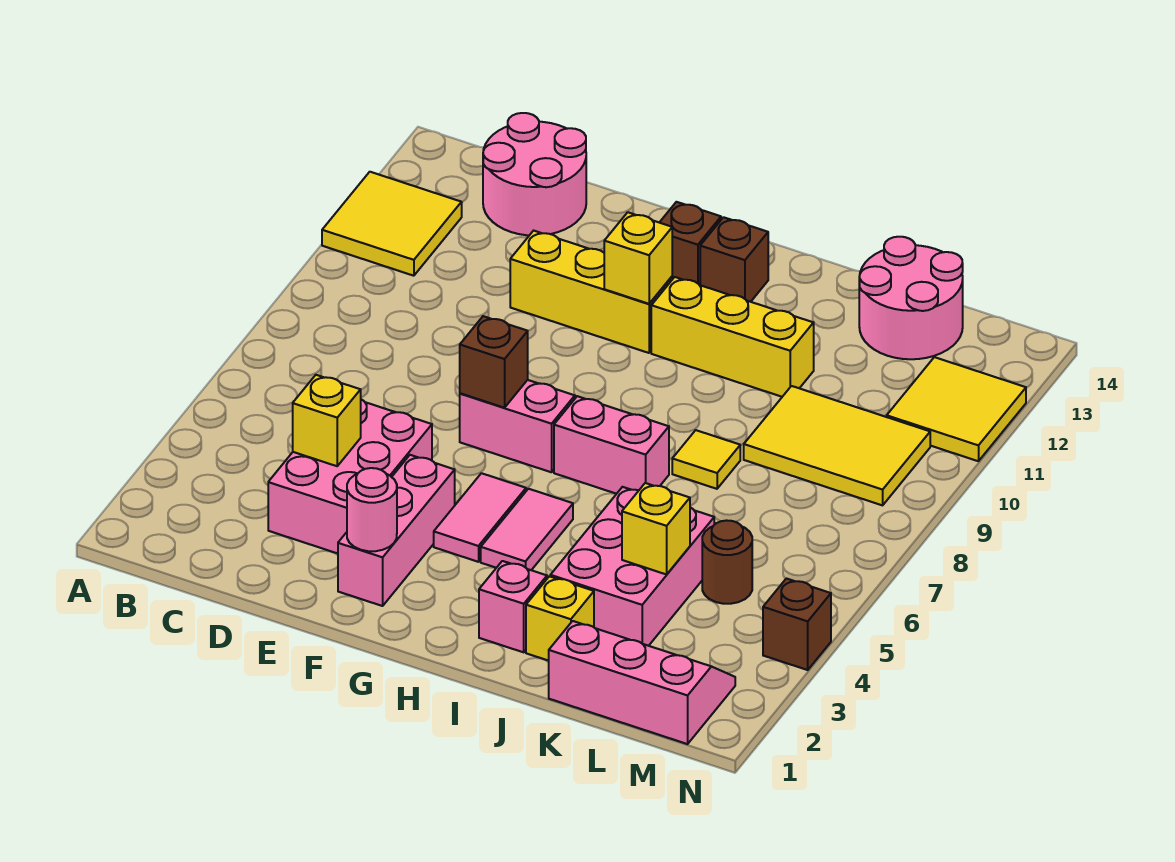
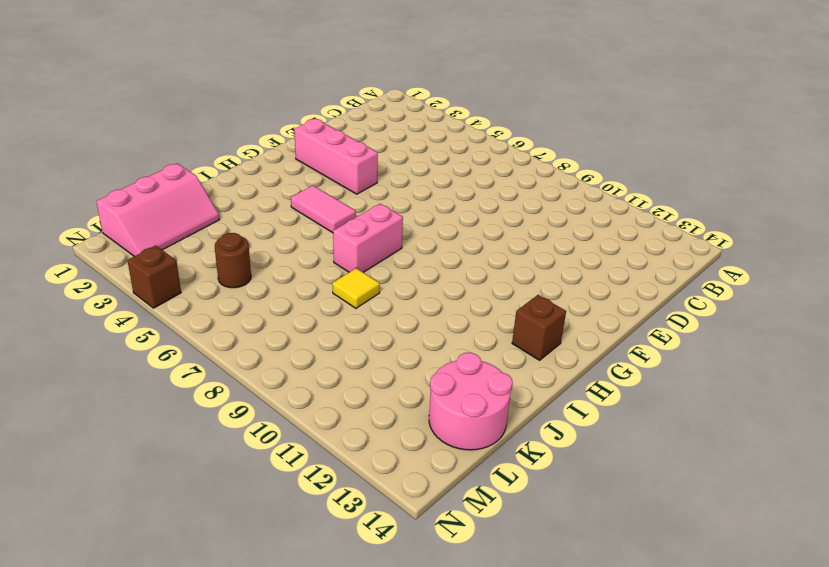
none -> yellow tile A11:B12 level 1
none -> pink round brick C13:D14 level 1
none -> pink brick D3:E5 level 1

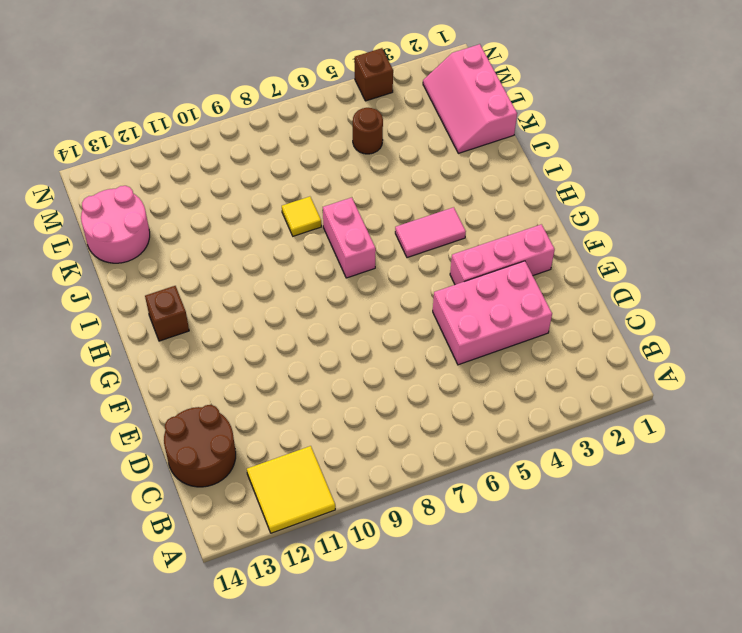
brown round brick C13:D14 level 1 -> pink round brick C13:D14 level 1
none -> yellow brick E11:G11 level 1
none -> pink brick F7:G7 level 1
none -> pink tile G4:G5 level 1

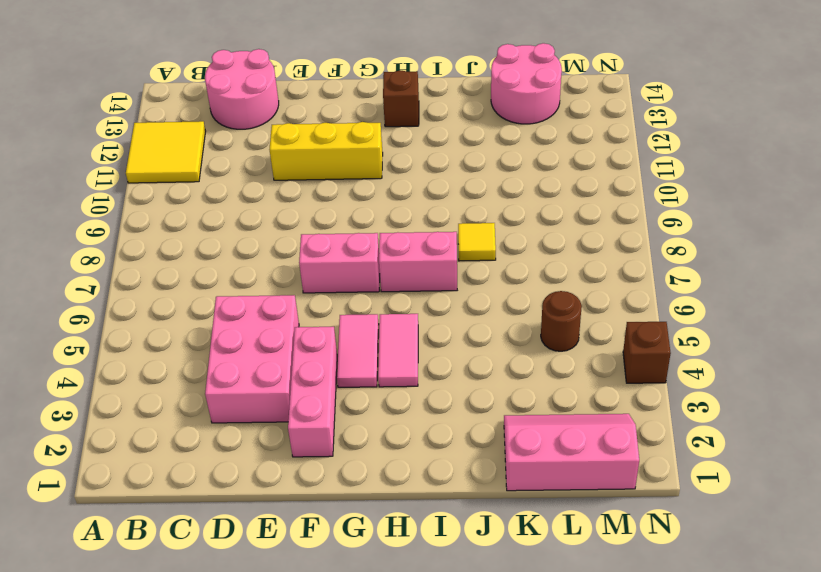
none -> brown brick G13 level 1
none -> yellow brick H11:J11 level 1
none -> pink brick I2 level 1

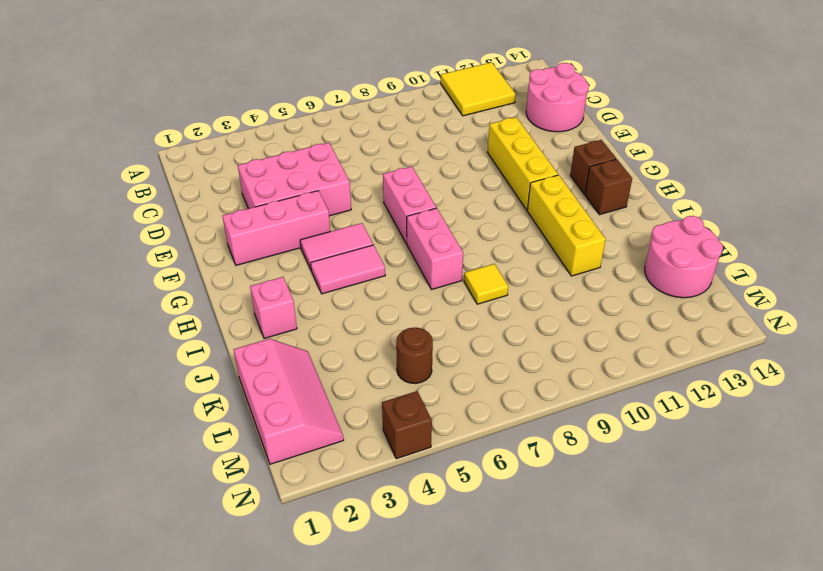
none -> yellow brick J2 level 1
none -> pink brick J3:K5 level 1
none -> yellow tile K9:M10 level 1

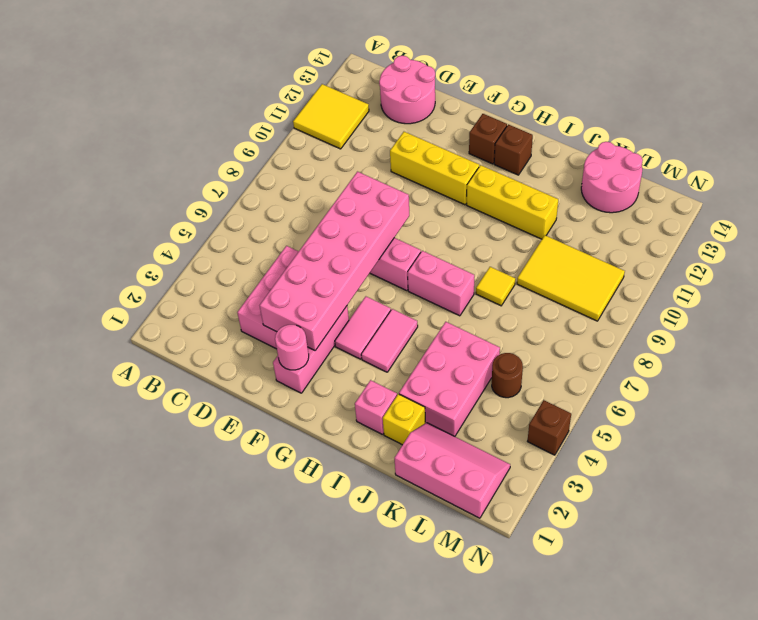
pink brick E3:F8 level 2 -> brown brick F7 level 2
none -> yellow tile M11:N12 level 1
none -> yellow brick D4 level 2
none -> yellow brick G11 level 2

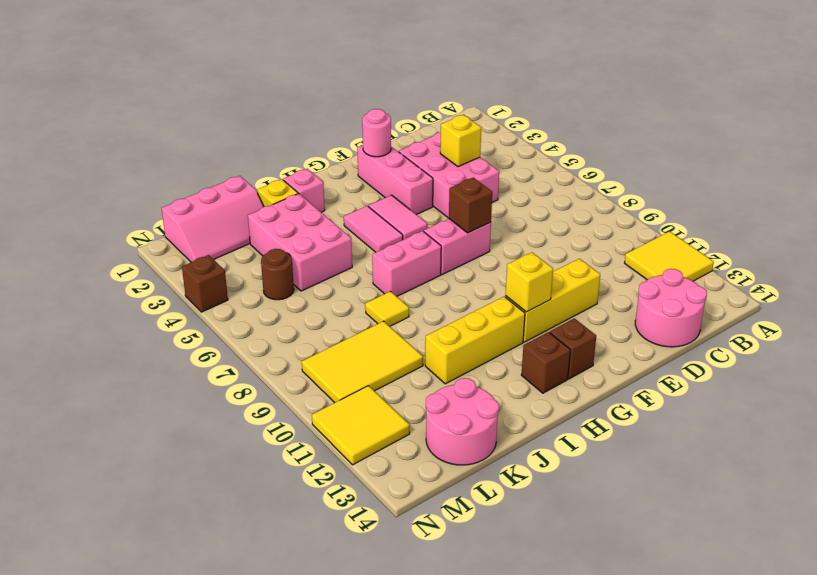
none -> yellow brick K4 level 2

